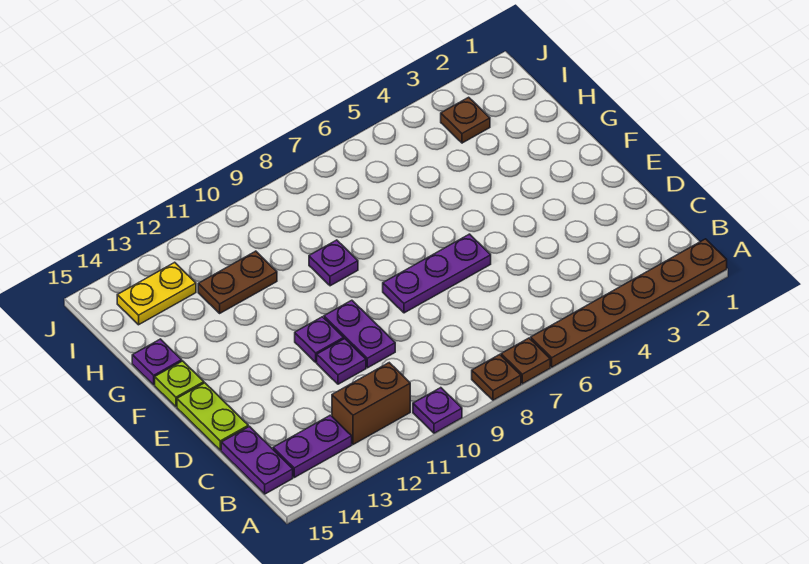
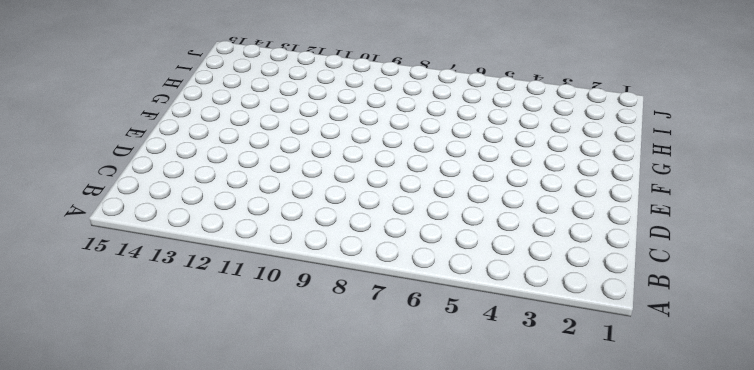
none -> brown plate A1:A6 level 1
none -> brown plate A7 level 1
none -> brown plate A8 level 1

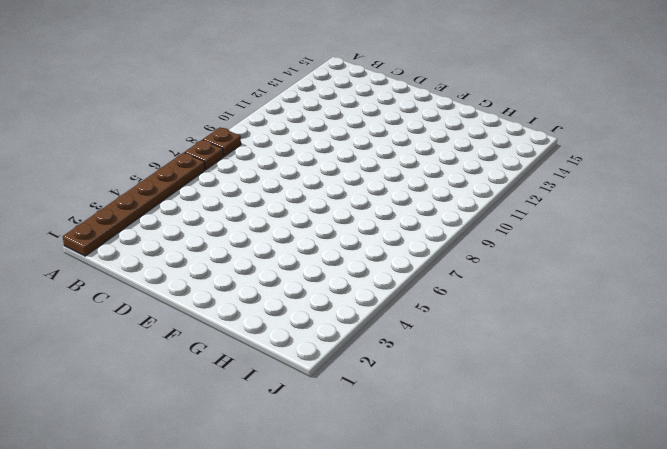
none -> purple plate A10 level 1
none -> brown brick B11:B12 level 1
none -> purple plate B13:B14 level 1

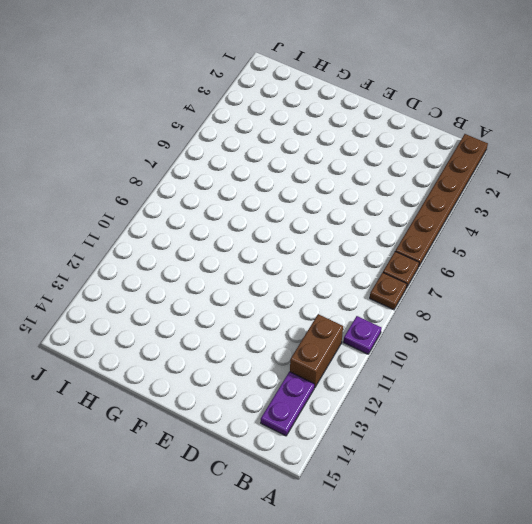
none -> purple plate B15:C15 level 1
none -> purple plate D10:E10 level 1
none -> purple plate D11 level 1

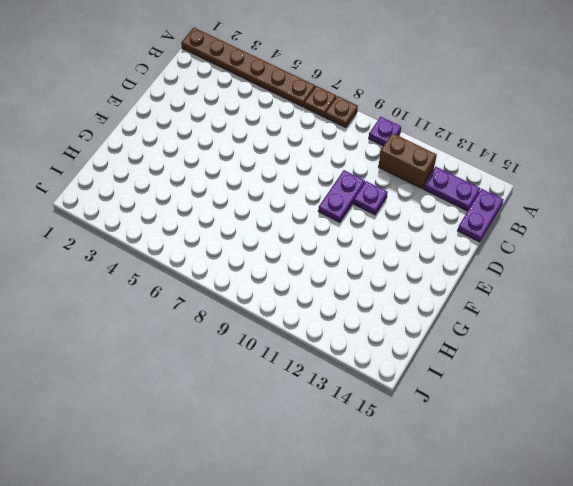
none -> lime plate D15:E15 level 1
none -> purple plate E6:E8 level 1
none -> purple plate E11 level 1

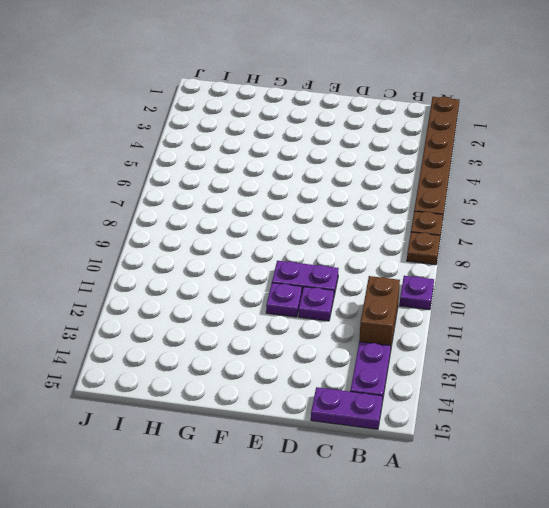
none -> lime plate D15:E15 level 1
none -> purple plate E6:E8 level 1
none -> lime plate F15 level 1

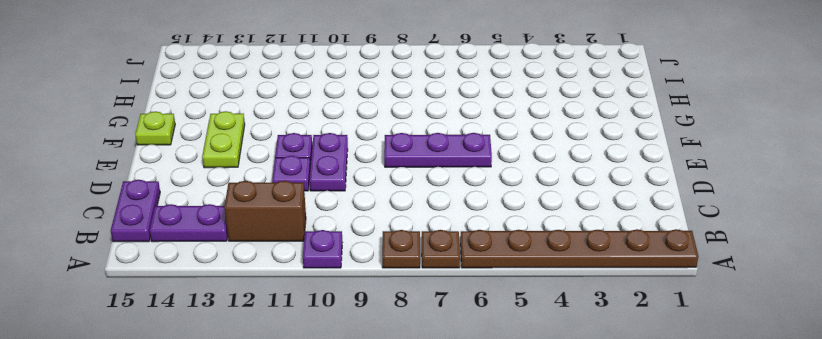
lime plate E13:F13 level 1 -> lime plate D15:E15 level 1
none -> purple plate G9 level 1
none -> purple plate G15 level 1
none -> brown plate H11:H12 level 1

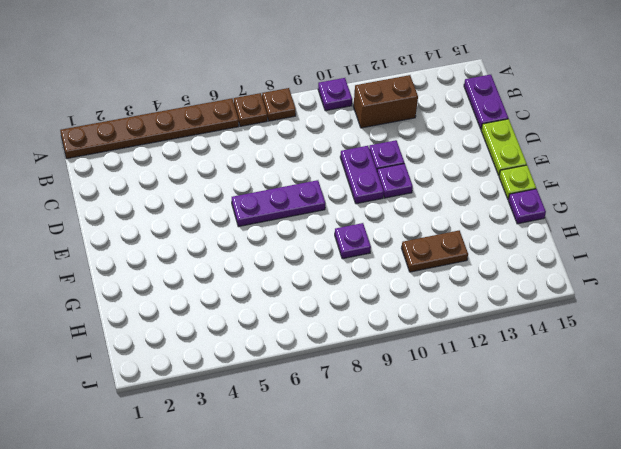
none -> purple plate B13:B14 level 1
none -> brown plate I3 level 1
none -> yellow plate I13:I14 level 1

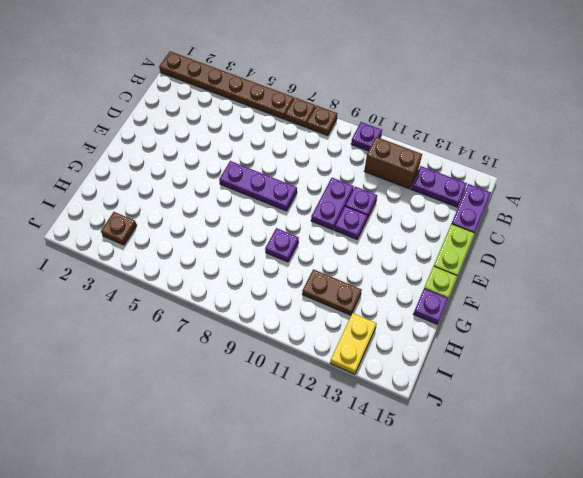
yellow plate I13:J13 level 1 -> yellow plate I13:I14 level 1

